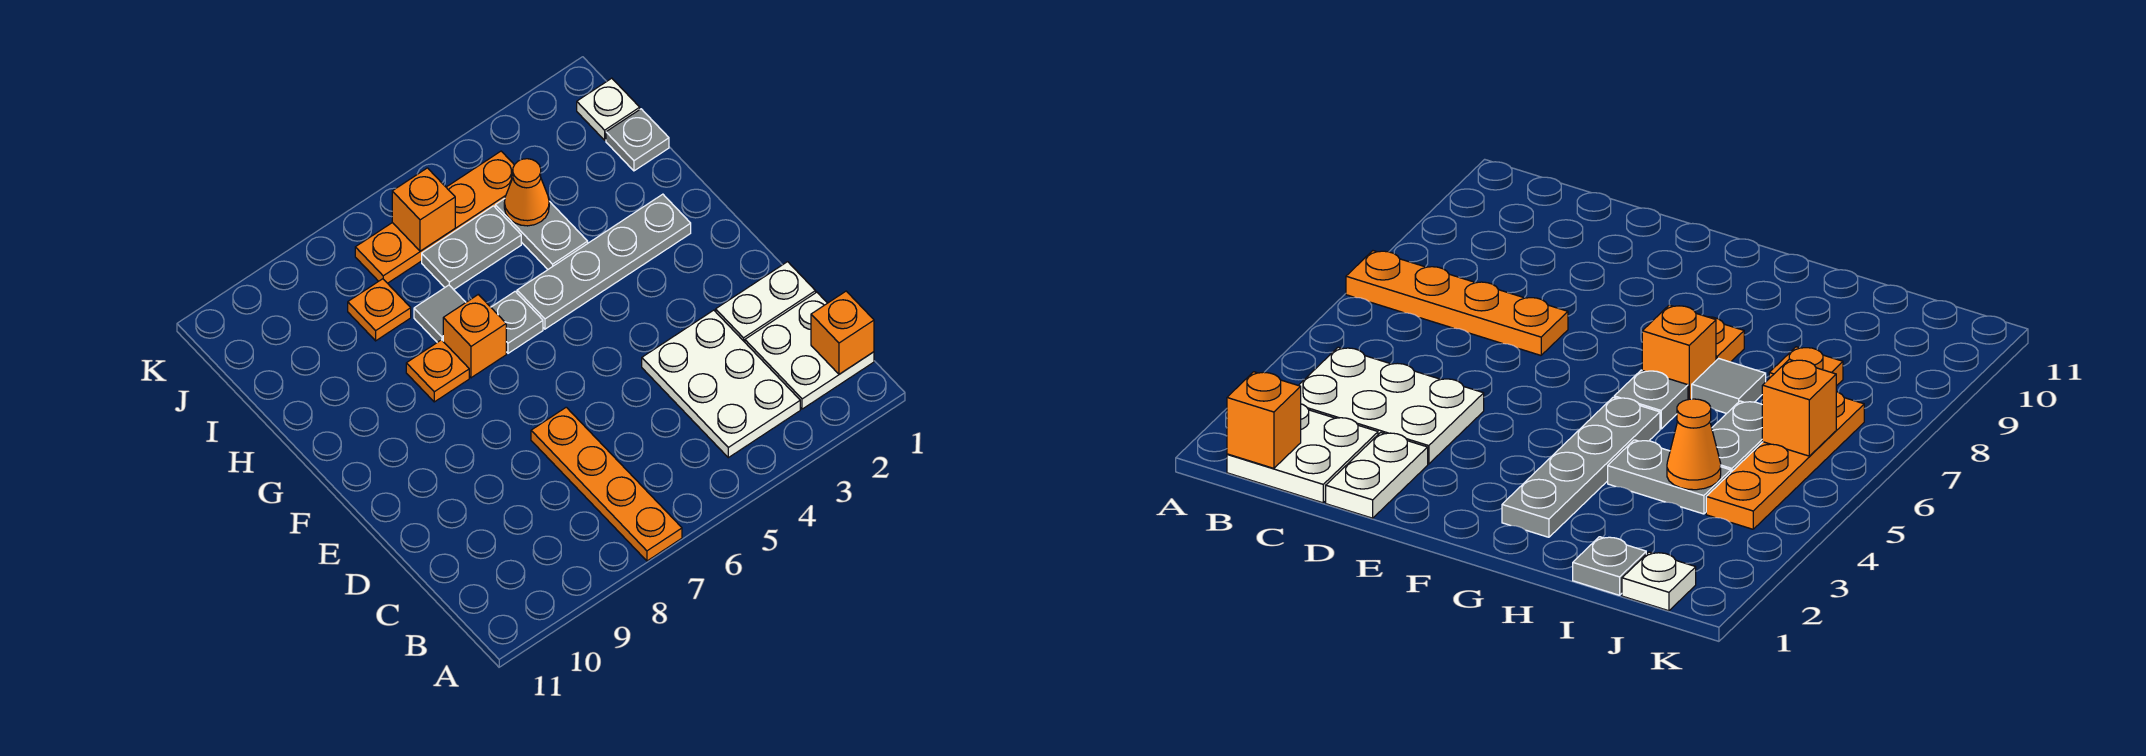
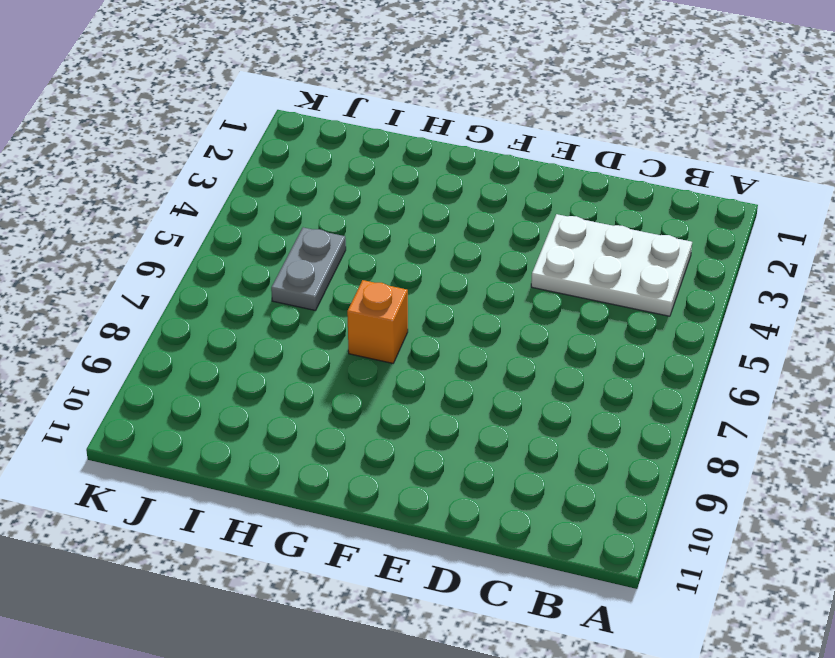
none -> orange plate A7:D7 level 1
none -> white plate B1:C2 level 1
none -> white plate D1:D2 level 1

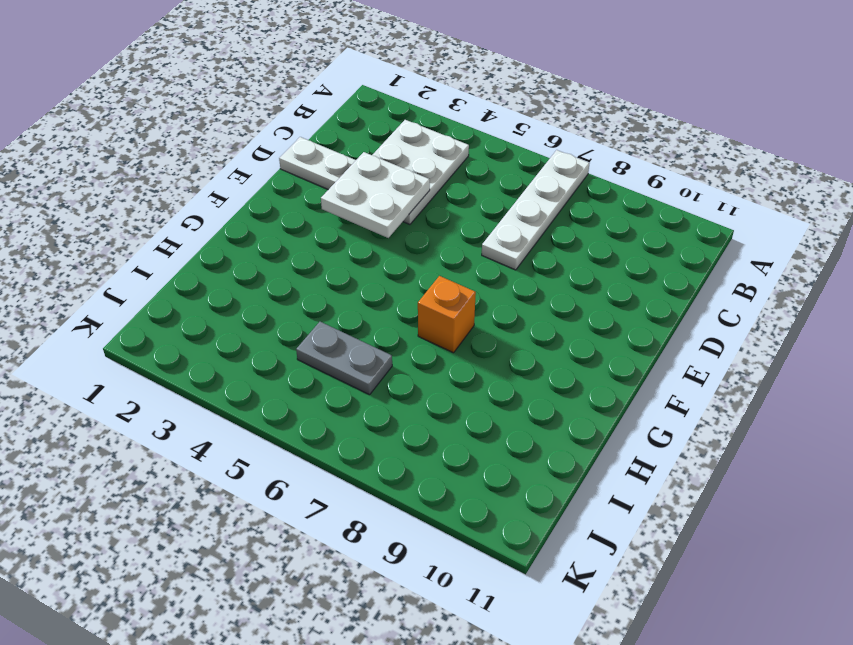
white plate A7:D7 level 1 -> orange plate A7:D7 level 1
white plate D3:E4 level 2 -> white plate B1:C2 level 1
none -> grey plate G2:G5 level 1
none -> grey plate G6 level 1
none -> orange plate G8 level 1

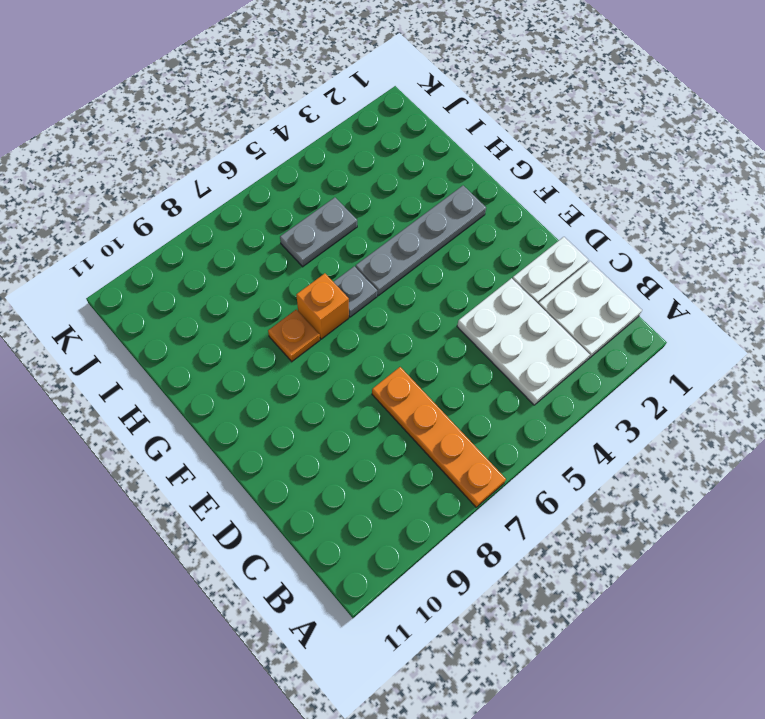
none -> grey plate H4:I4 level 1
none -> grey tile H7 level 1
none -> grey plate I1 level 1

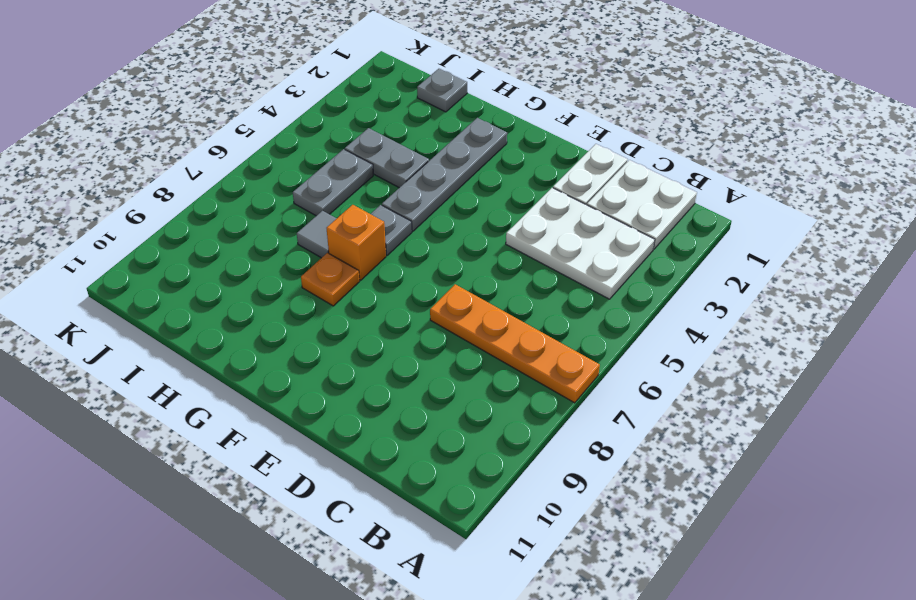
none -> orange plate I8 level 1
none -> white plate J1 level 1
none -> orange plate J4:J7 level 1

